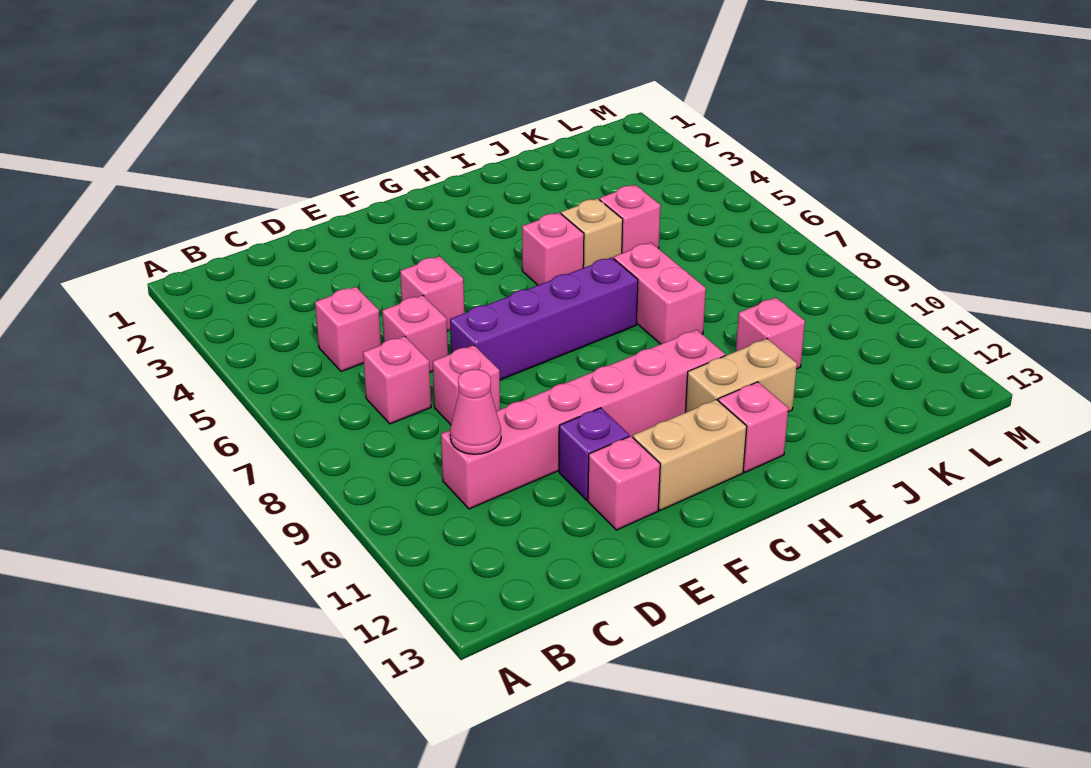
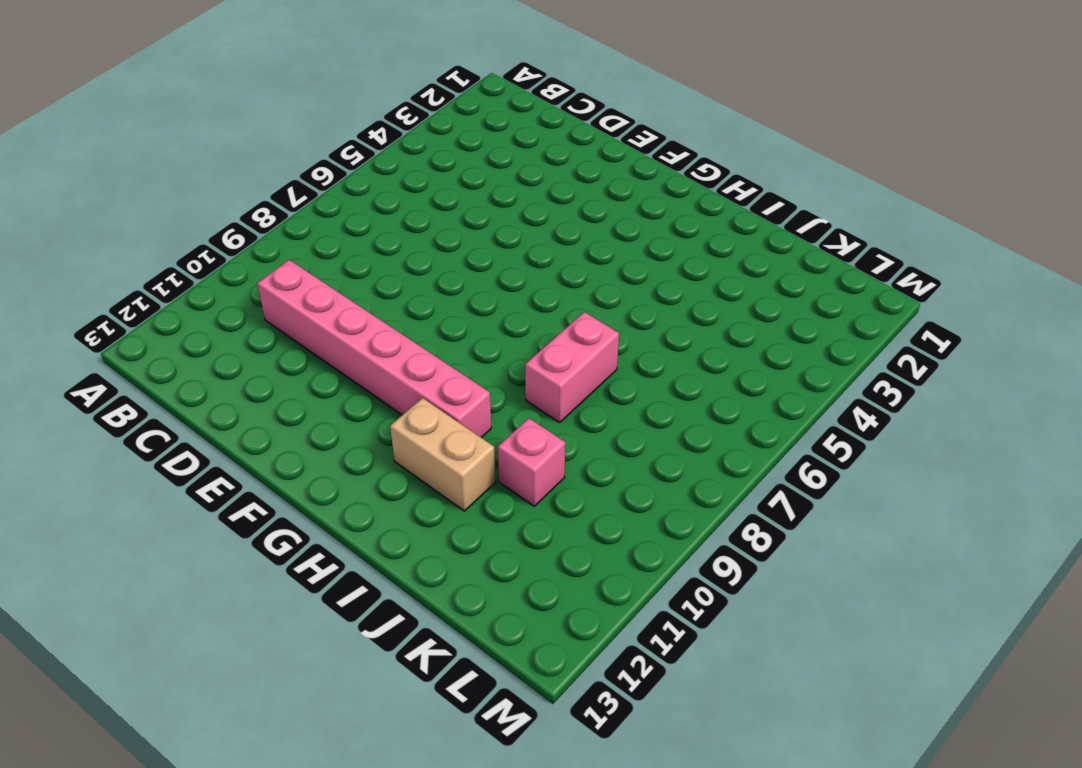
none -> pink brick C5 level 1
none -> pink brick C7 level 1
none -> pink brick D6 level 1

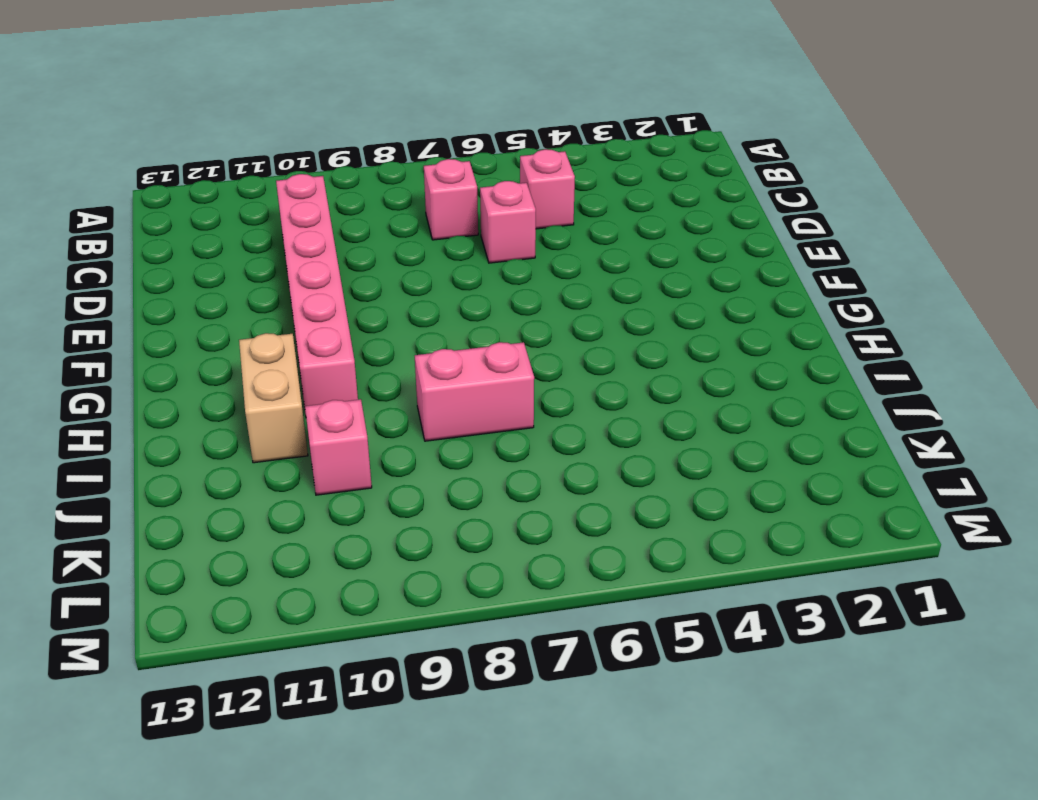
none -> pink brick D8 level 1
none -> pink brick E5 level 1
none -> purple brick E7:H7 level 1

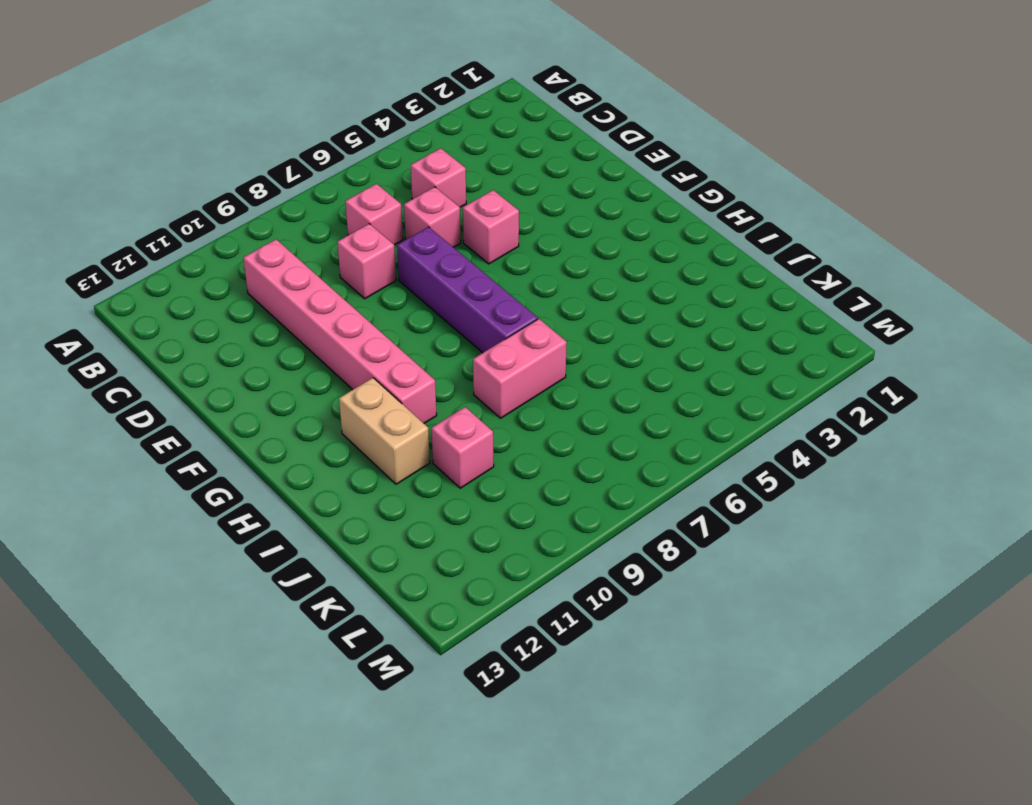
none -> purple brick E11 level 1
none -> pink brick E12 level 1
none -> tan brick F12:G12 level 1

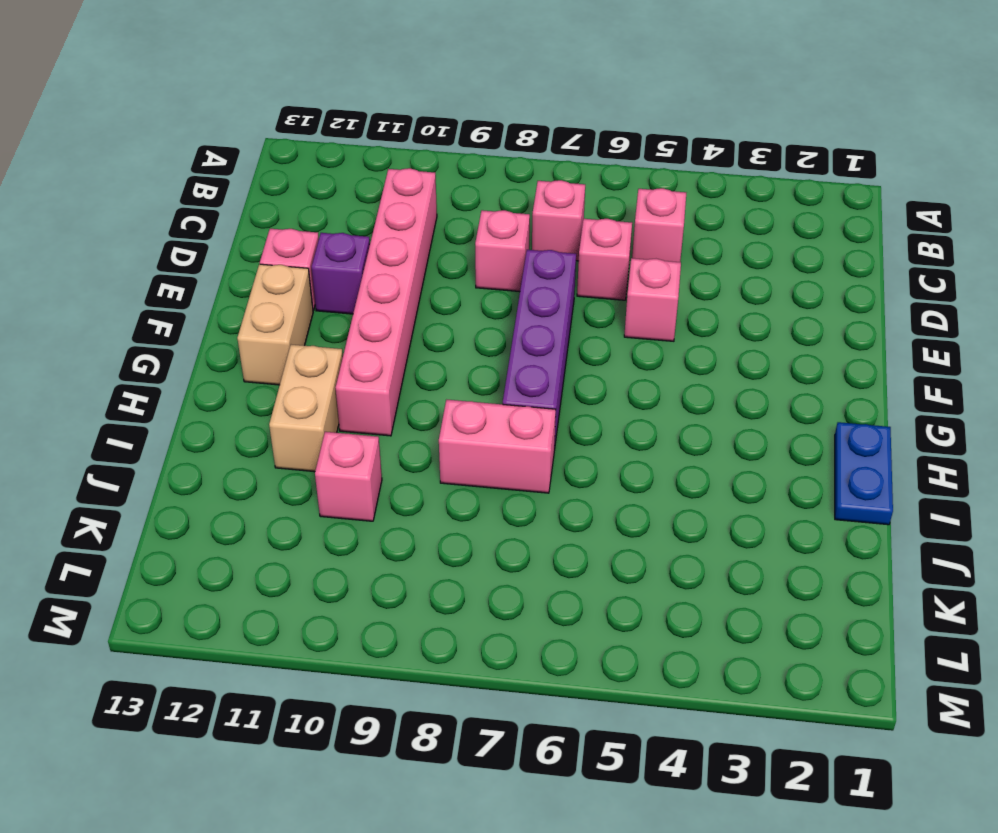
blue plate H1:I1 level 1 -> none
none -> pink brick H5 level 1
none -> pink brick H12 level 1
none -> tan brick I5 level 1

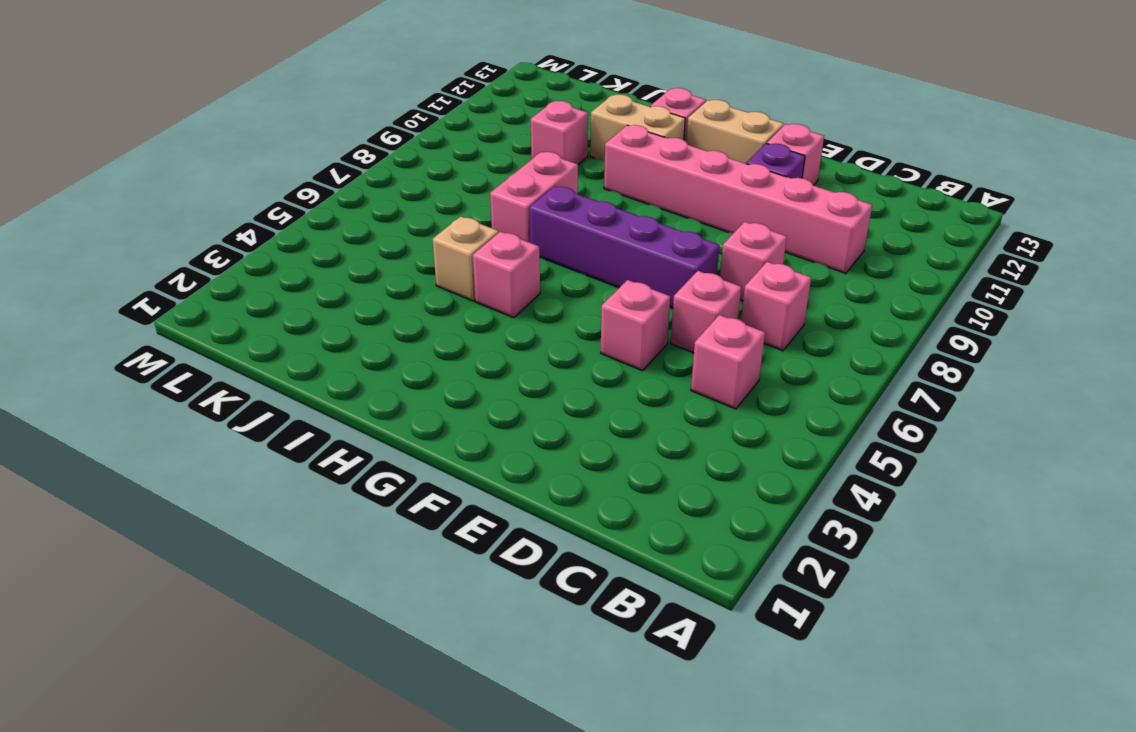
none -> pink brick J5 level 1
none -> pink cone C10 level 2

